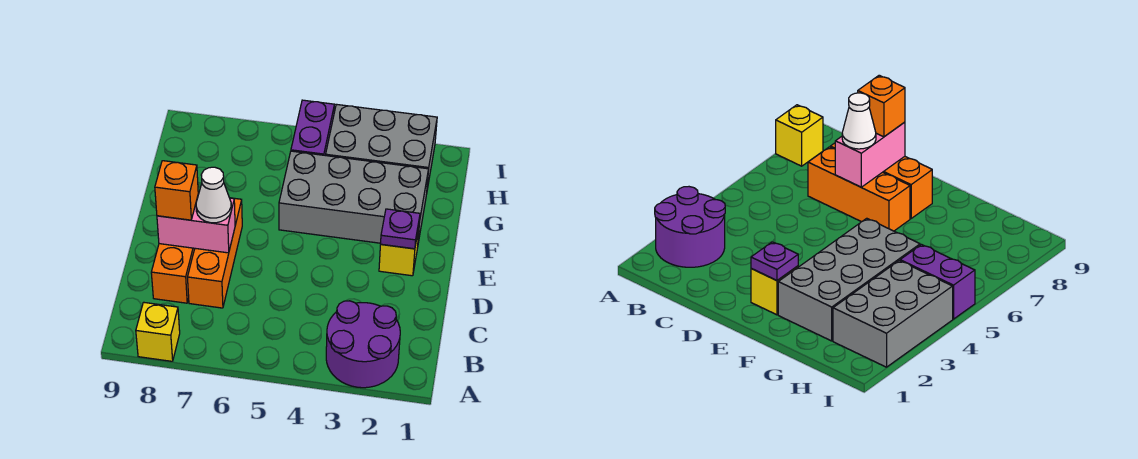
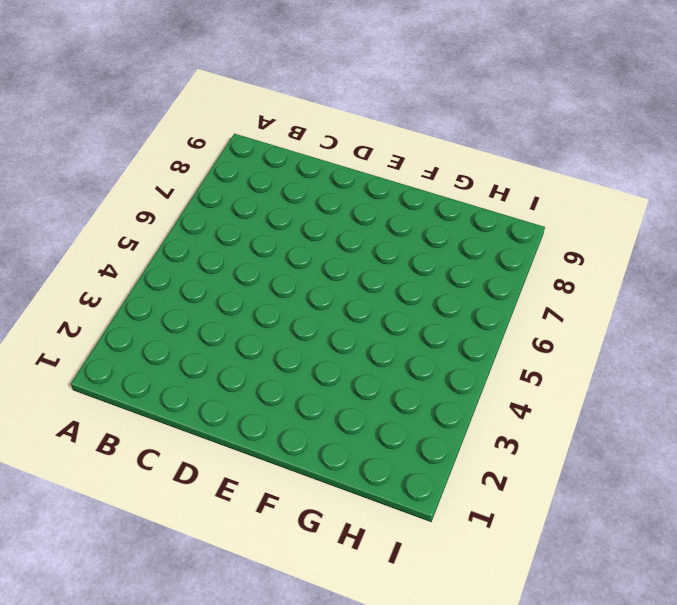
none -> purple round brick A2:B3 level 1
none -> yellow brick A8 level 1
none -> orange brick C7:E7 level 1

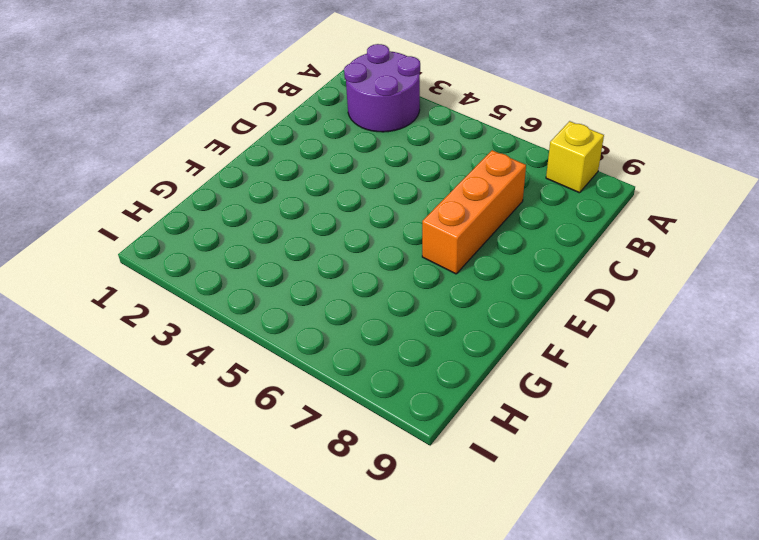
none -> orange brick C8:E8 level 1
none -> yellow brick E2 level 1
none -> grey brick F2:G5 level 1

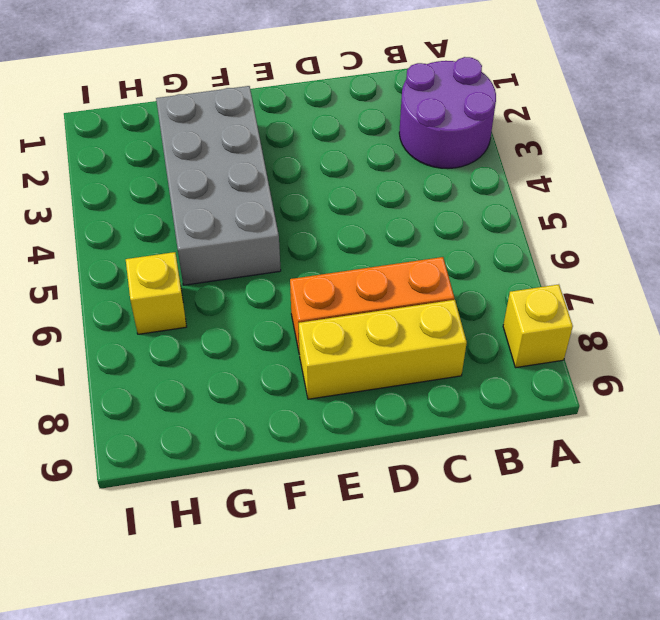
yellow brick C8:E8 level 1 -> orange brick C8:E8 level 1
yellow brick H6 level 1 -> yellow brick E2 level 1
none -> grey brick H2:I4 level 1
none -> purple brick H5:I5 level 1
none -> pink brick D7:D8 level 2

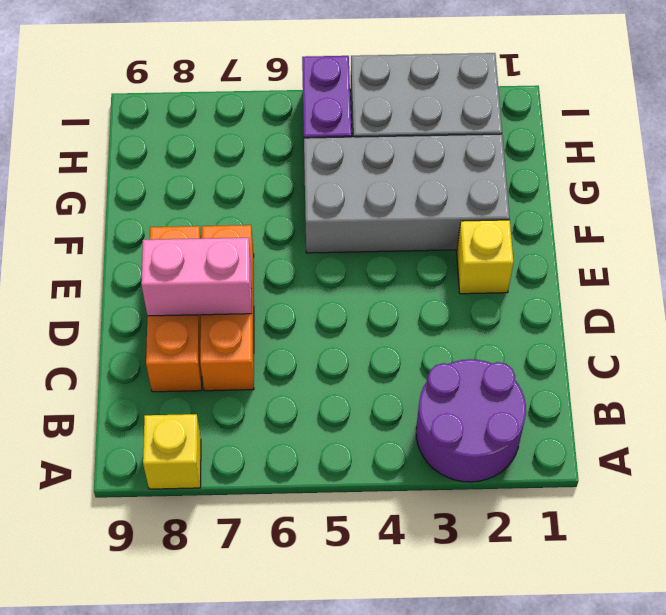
none -> purple plate E2 level 2
none -> white cone D7 level 3
none -> orange brick D8 level 3

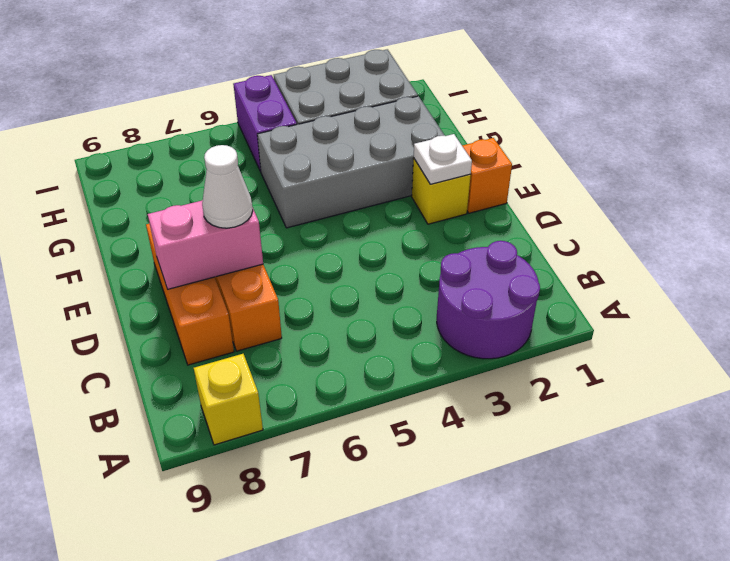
orange brick E1 level 1 -> orange brick D8 level 3
white plate E2 level 2 -> purple plate E2 level 2

